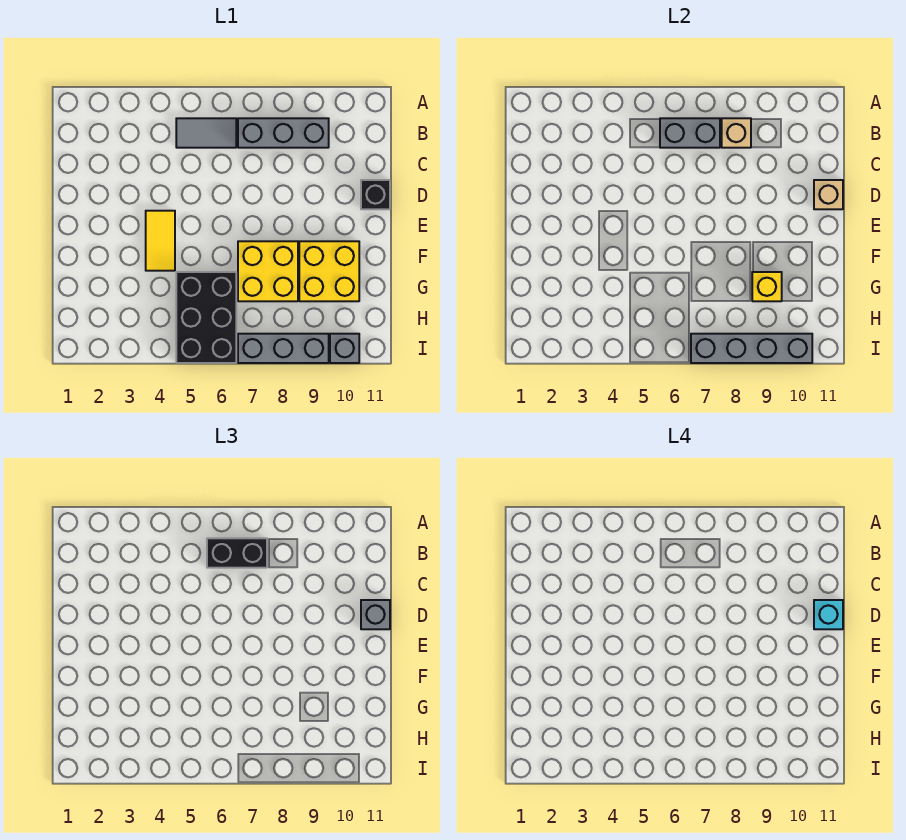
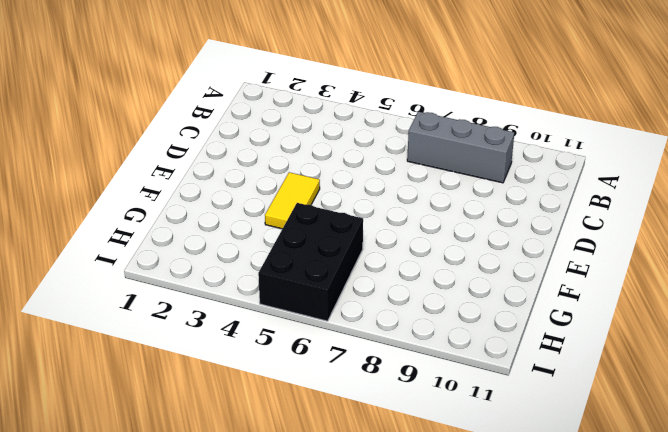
none -> grey tile B5:B6 level 1
none -> black brick D11 level 1
none -> yellow brick F7:G8 level 1

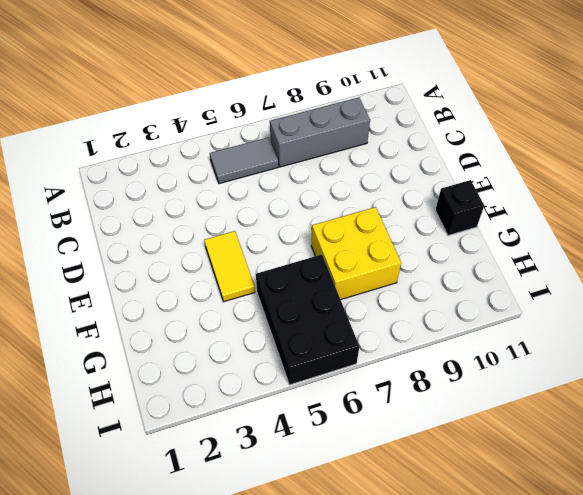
black brick F11 level 1 -> black brick D11 level 1
none -> yellow brick F9:G10 level 1
none -> grey brick I7:I9 level 1
none -> grey brick I10 level 1

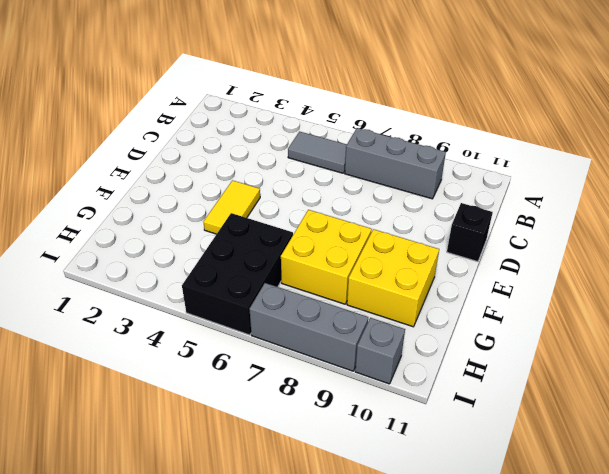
none -> grey brick B6:B7 level 2
none -> tan brick B8 level 2
none -> tan brick D11 level 2

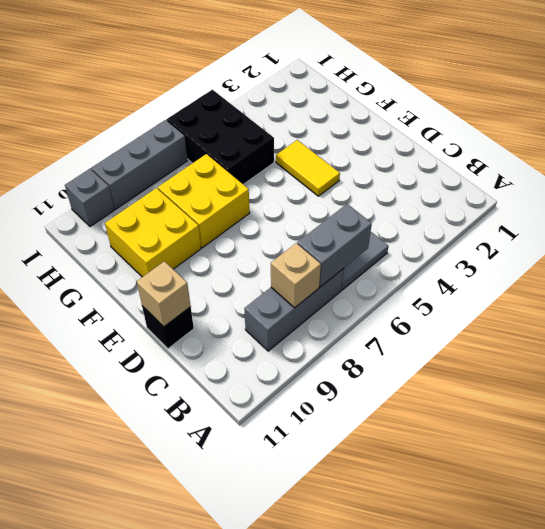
none -> yellow brick G9 level 2
none -> grey brick I7:I10 level 2
none -> black brick B6:B7 level 3

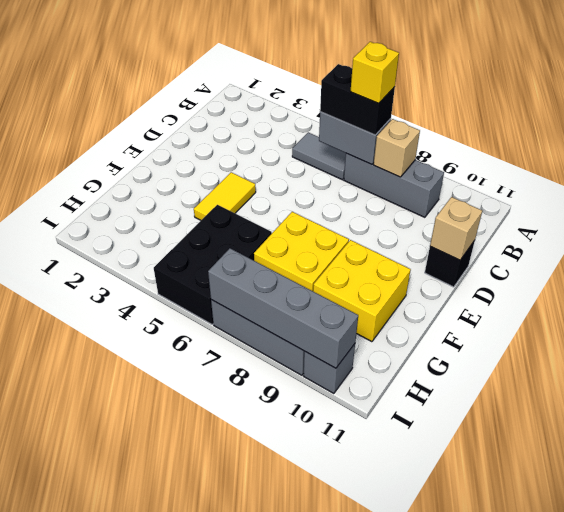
yellow brick B7 level 4 -> yellow brick G9 level 2
none -> grey brick D11 level 3
none -> cyan brick D11 level 4

